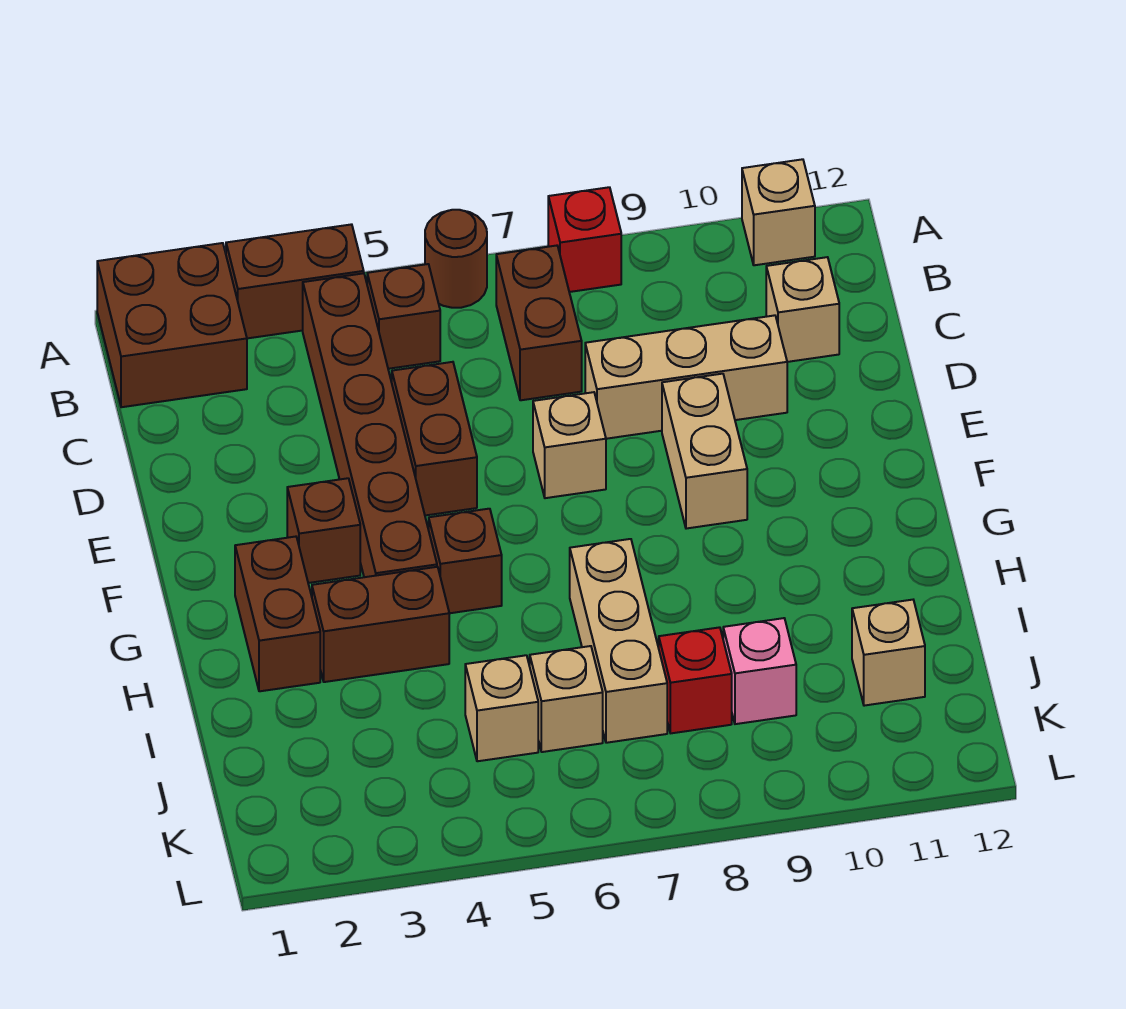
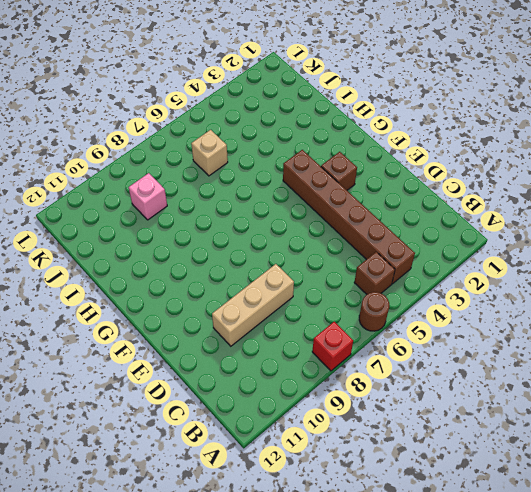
none -> brown brick A1:B2 level 1
none -> brown brick A3:A4 level 1
none -> tan brick A11 level 1

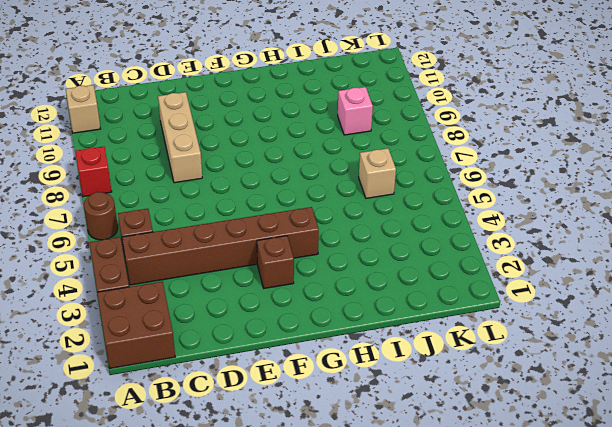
none -> brown brick B7:C7 level 1
none -> tan brick C11 level 1
none -> brown brick D5:E5 level 1

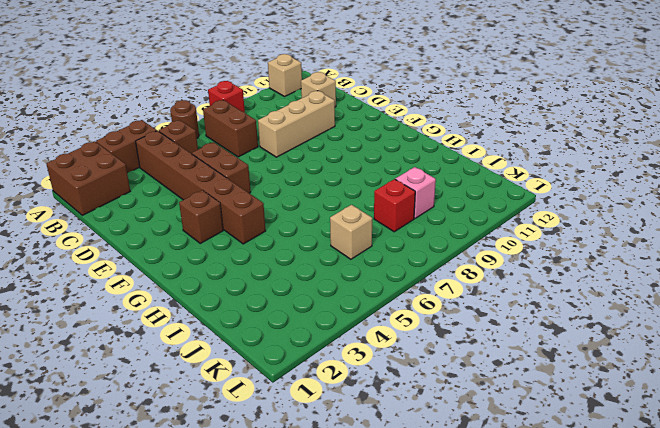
none -> tan brick E7 level 1
none -> tan brick E9:F9 level 1
none -> brown brick G2:H2 level 1

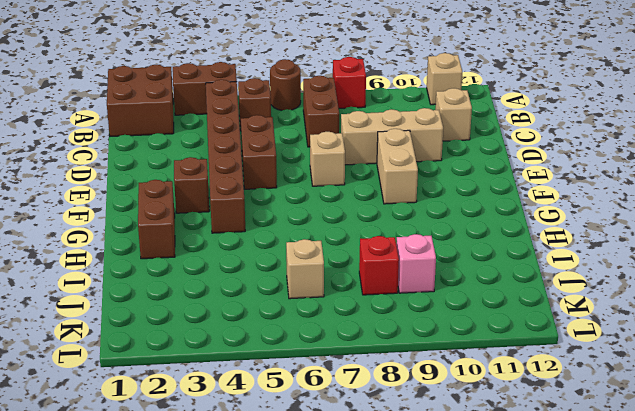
none -> brown brick G5 level 1
none -> brown brick H3:H4 level 1
none -> tan brick H7:J7 level 1

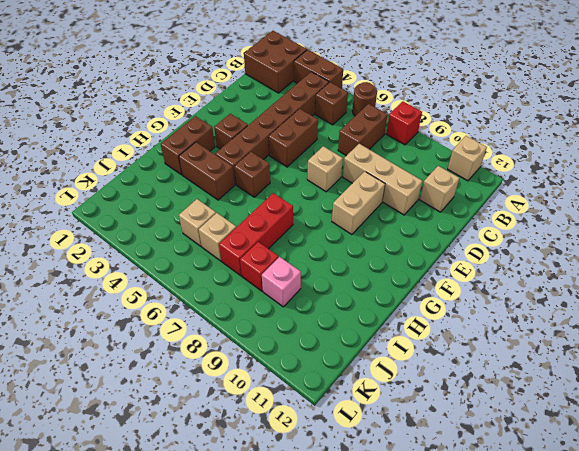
red brick H7:J7 level 1 -> tan brick H7:J7 level 1
none -> tan brick J11 level 1

